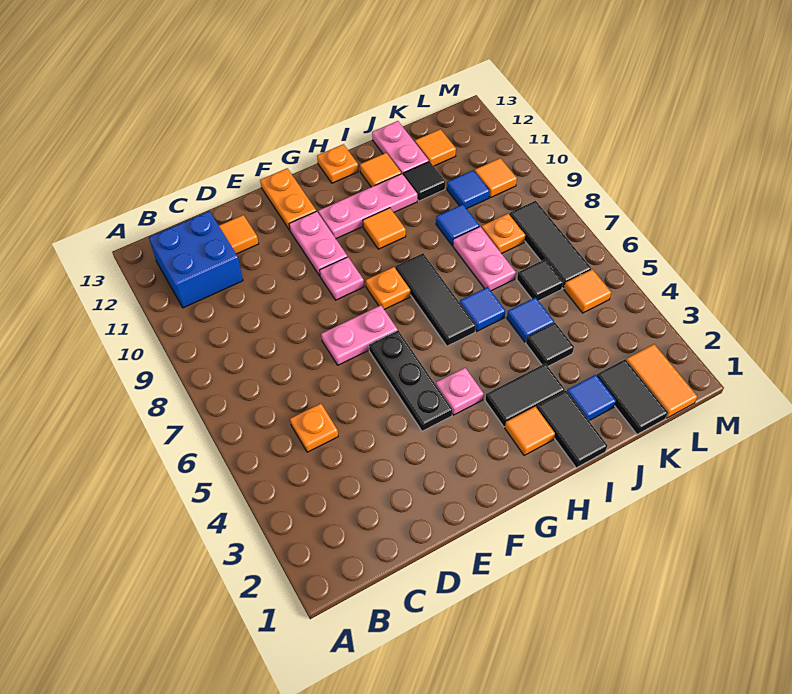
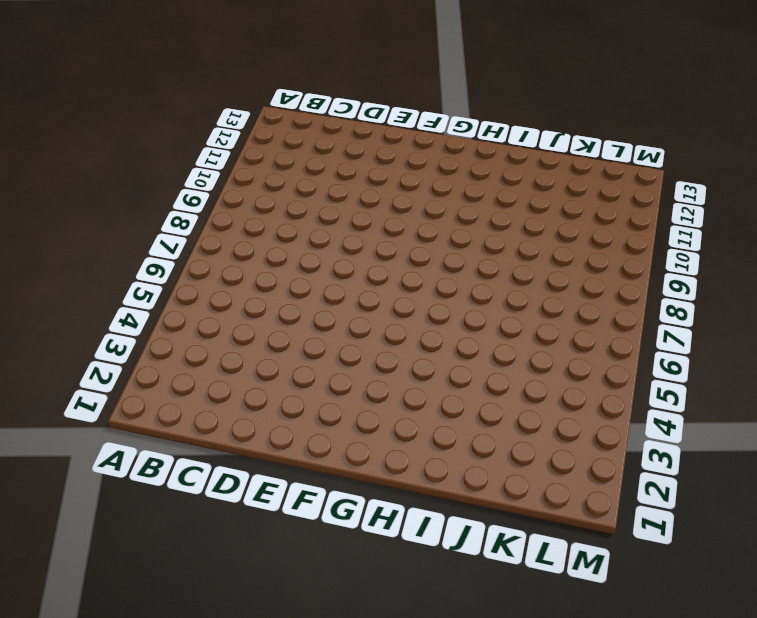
none -> blue brick B11:C12 level 1
none -> orange plate C5 level 1
none -> orange tile D12 level 1
none -> pink plate E7:F7 level 1

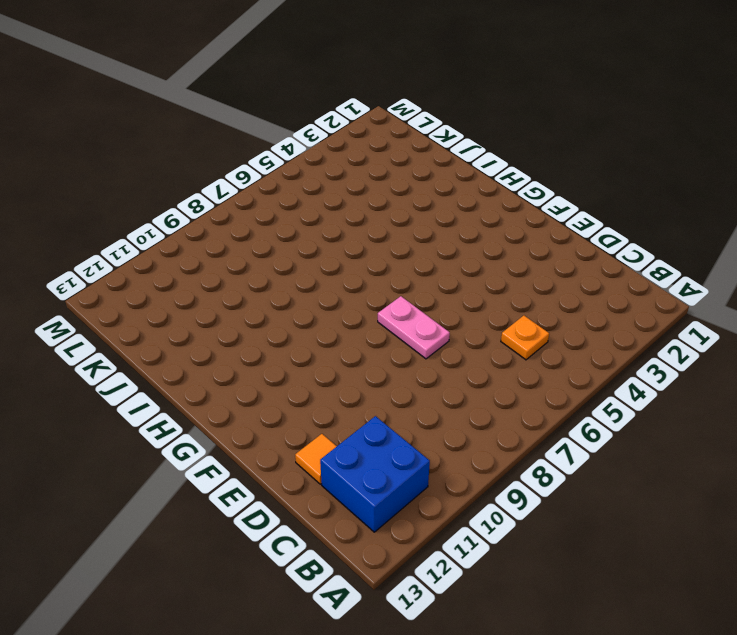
none -> black plate F4:F6 level 1
none -> pink plate F9 level 1
none -> pink plate F10:F11 level 1
none -> orange plate F12:F13 level 1

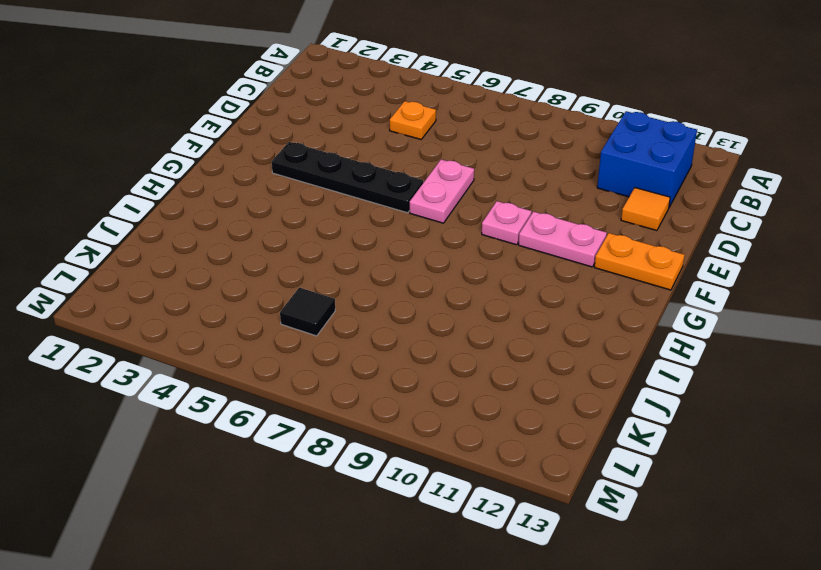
black plate F3:F6 level 1 -> black plate F4:F6 level 1
none -> pink plate G4 level 1
none -> orange plate G8 level 1
none -> pink plate G11:I11 level 1
none -> orange tile H2 level 1

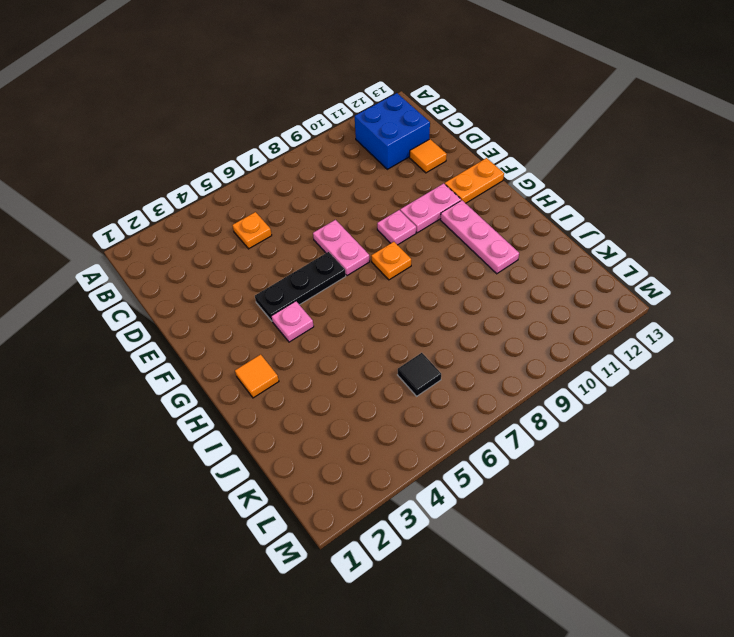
none -> black tile H3:I3 level 1
none -> black tile H6:H8 level 1
none -> orange tile H10 level 1
none -> orange plate H13 level 1

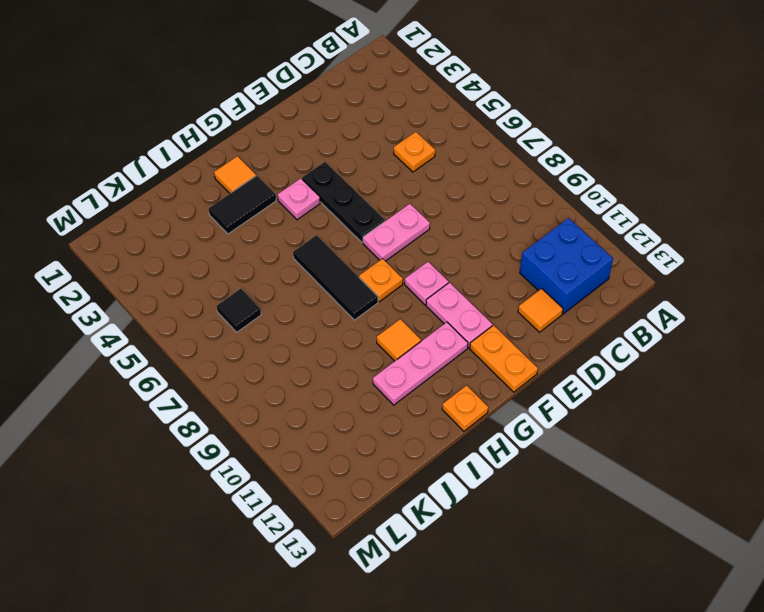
none -> black tile I1:I2 level 1
none -> blue tile I6 level 1
none -> orange tile I12 level 1
none -> blue tile J2 level 1

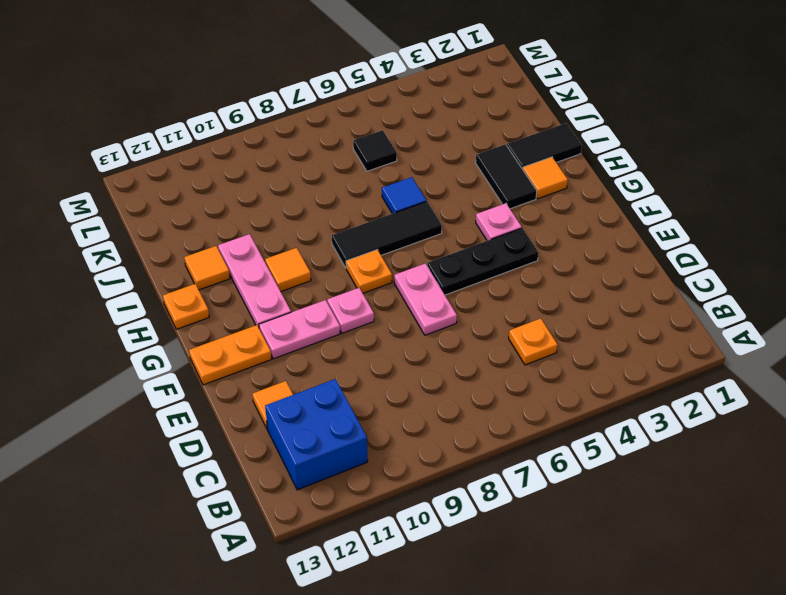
none -> blue tile J2 level 1
none -> black tile J4 level 1
none -> blue tile J5 level 1
none -> pink plate J7:J8 level 1

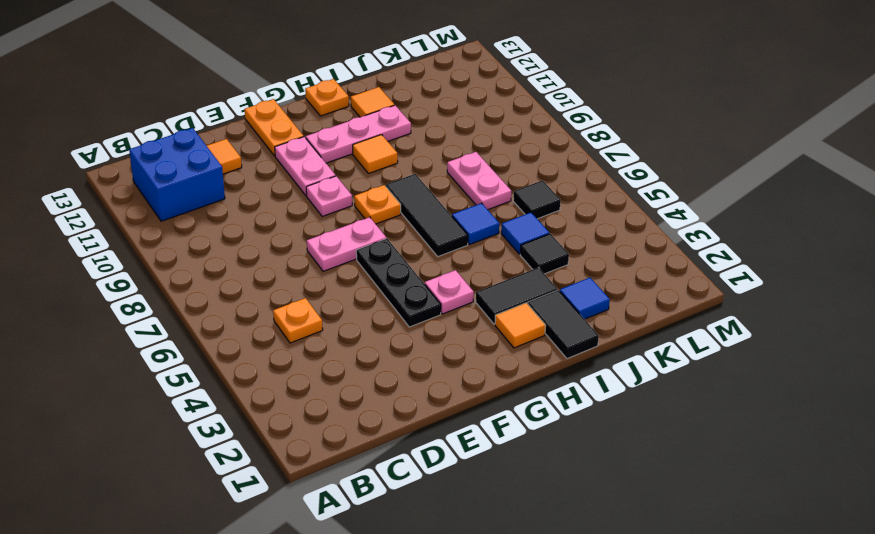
none -> blue tile J9 level 1
none -> black tile J11 level 1
none -> pink plate J12:J13 level 1
none -> black tile K1:K2 level 1

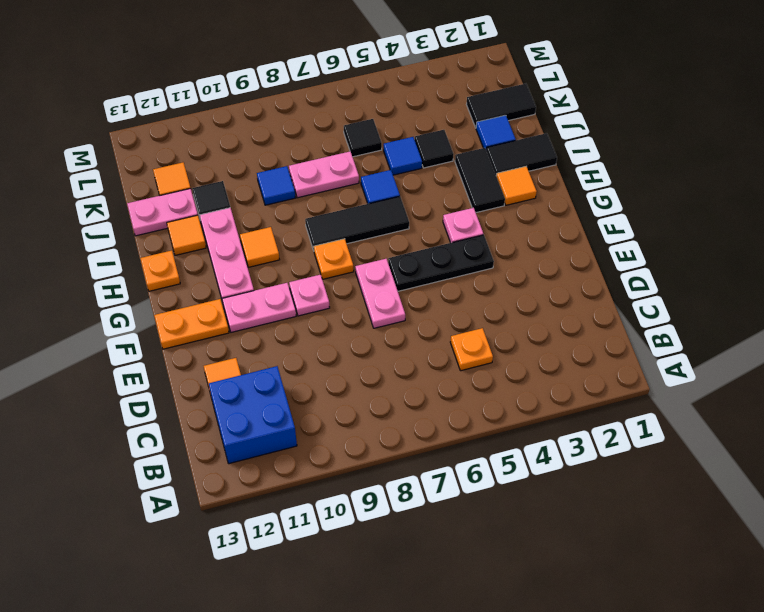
none -> orange plate K8 level 1
none -> blue tile K10 level 1
none -> orange tile L1:L2 level 1
none -> orange tile L5 level 1

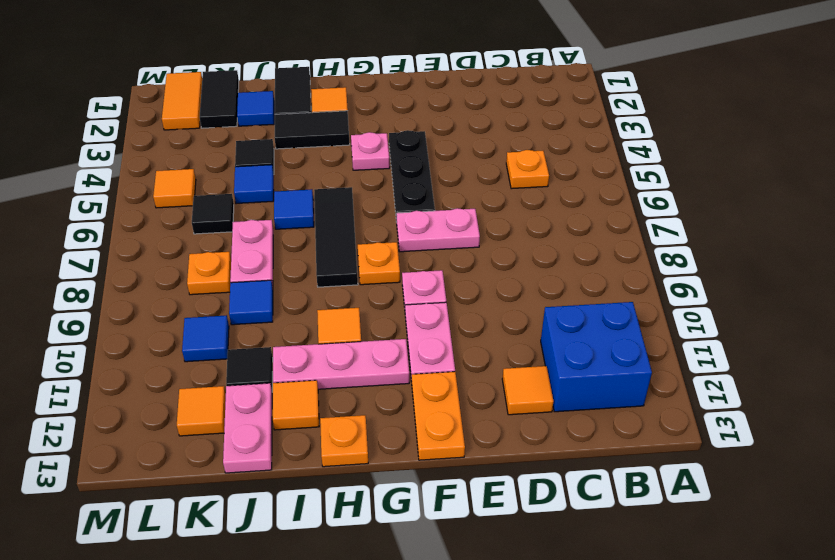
none -> black tile L6:L8 level 1
none -> orange tile L10 level 1

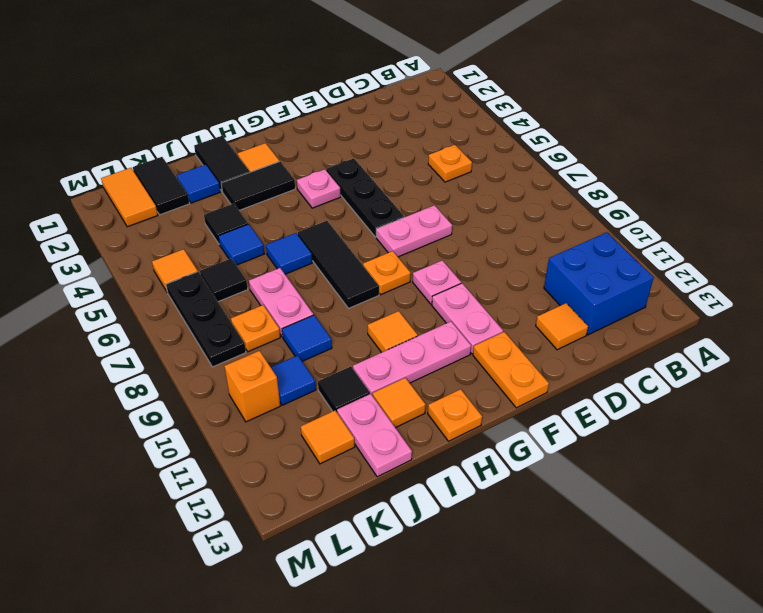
black plate L6:L8 level 1 -> black tile L6:L8 level 1
orange brick L10 level 1 -> orange tile L10 level 1

